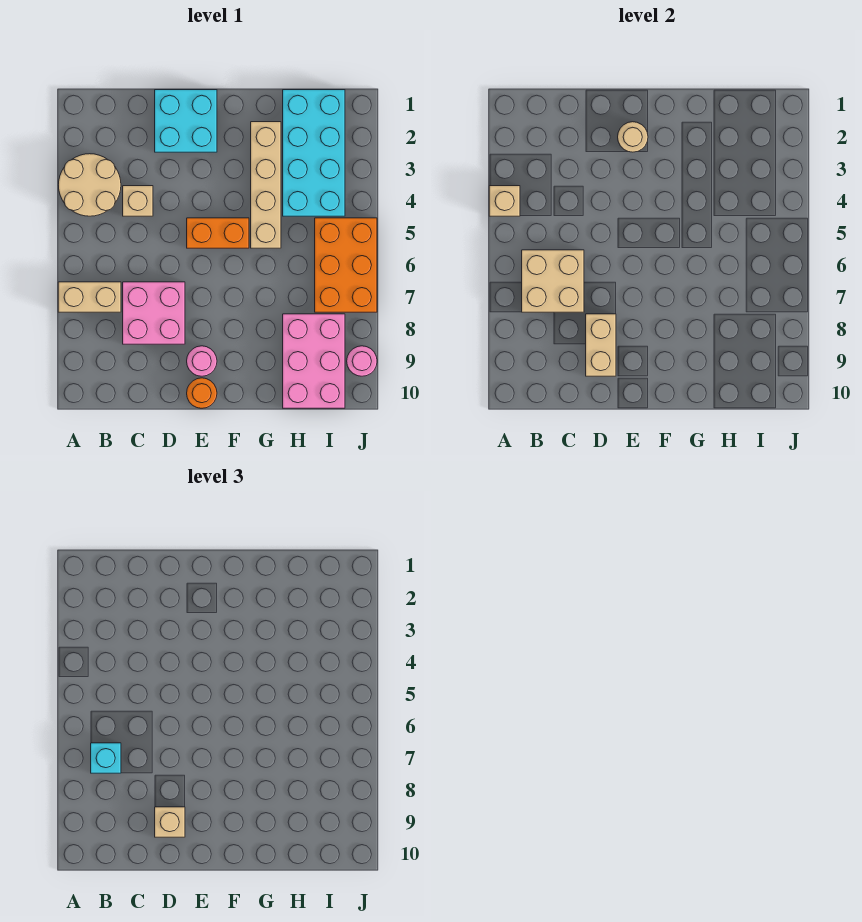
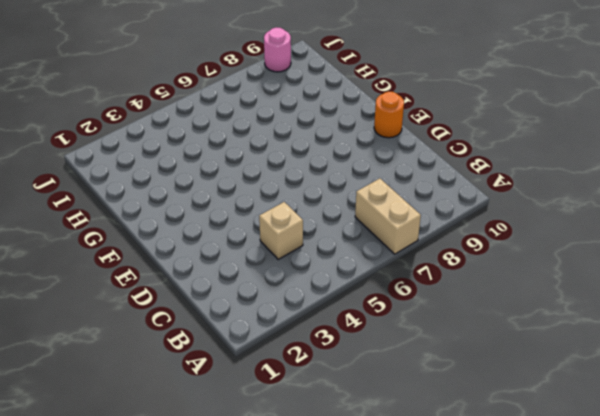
none -> tan round brick A3:B4 level 1
none -> pink brick C7:D8 level 1
none -> cyan brick D1:E2 level 1

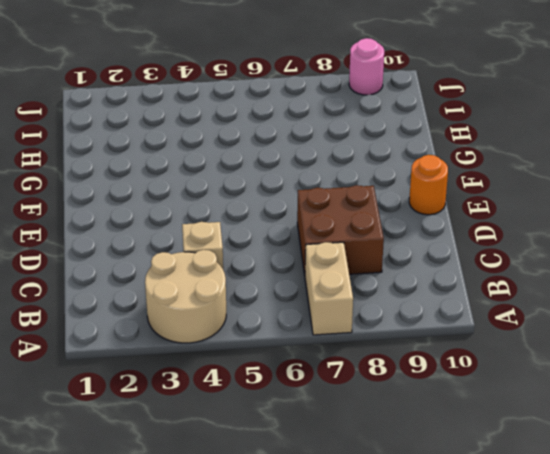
brown brick C7:D8 level 1 -> pink brick C7:D8 level 1
none -> cyan brick D1:E2 level 1
none -> orange brick E5:F5 level 1
none -> pink round brick E9 level 1

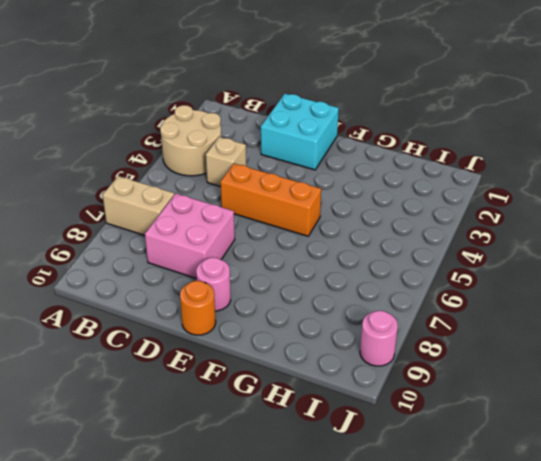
orange brick D5:F5 level 1 -> orange brick E5:F5 level 1
none -> tan brick G2:G5 level 1
none -> cyan brick H1:I4 level 1
none -> pink brick H8:I10 level 1

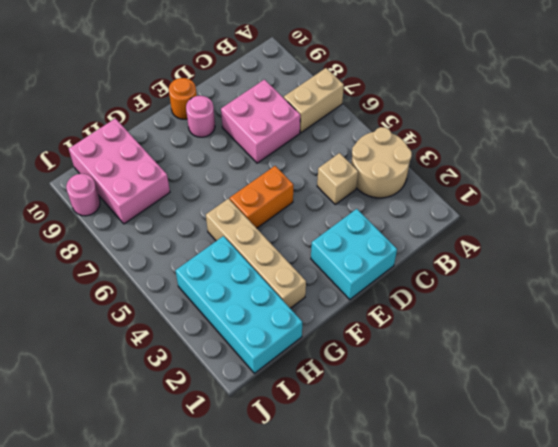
none -> orange brick I5:J7 level 1
none -> tan brick A4 level 2
none -> tan brick B6:C7 level 2

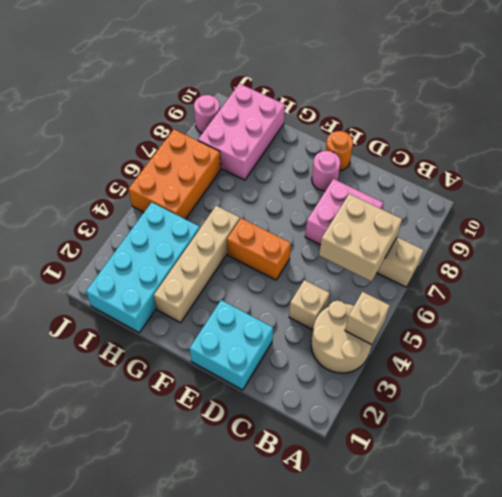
none -> tan brick D8:D9 level 2
none -> tan round brick E2 level 2
none -> cyan brick B7 level 3

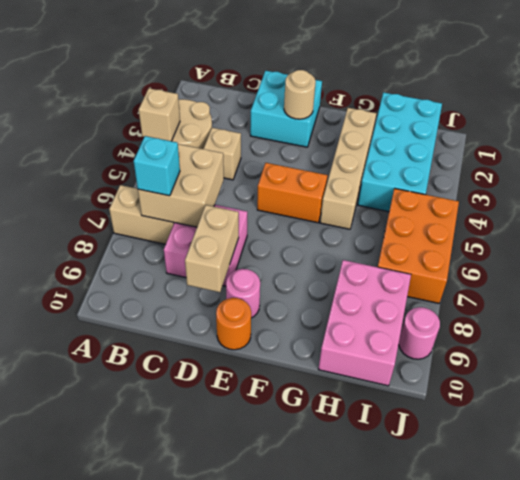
none -> tan brick D9 level 3

